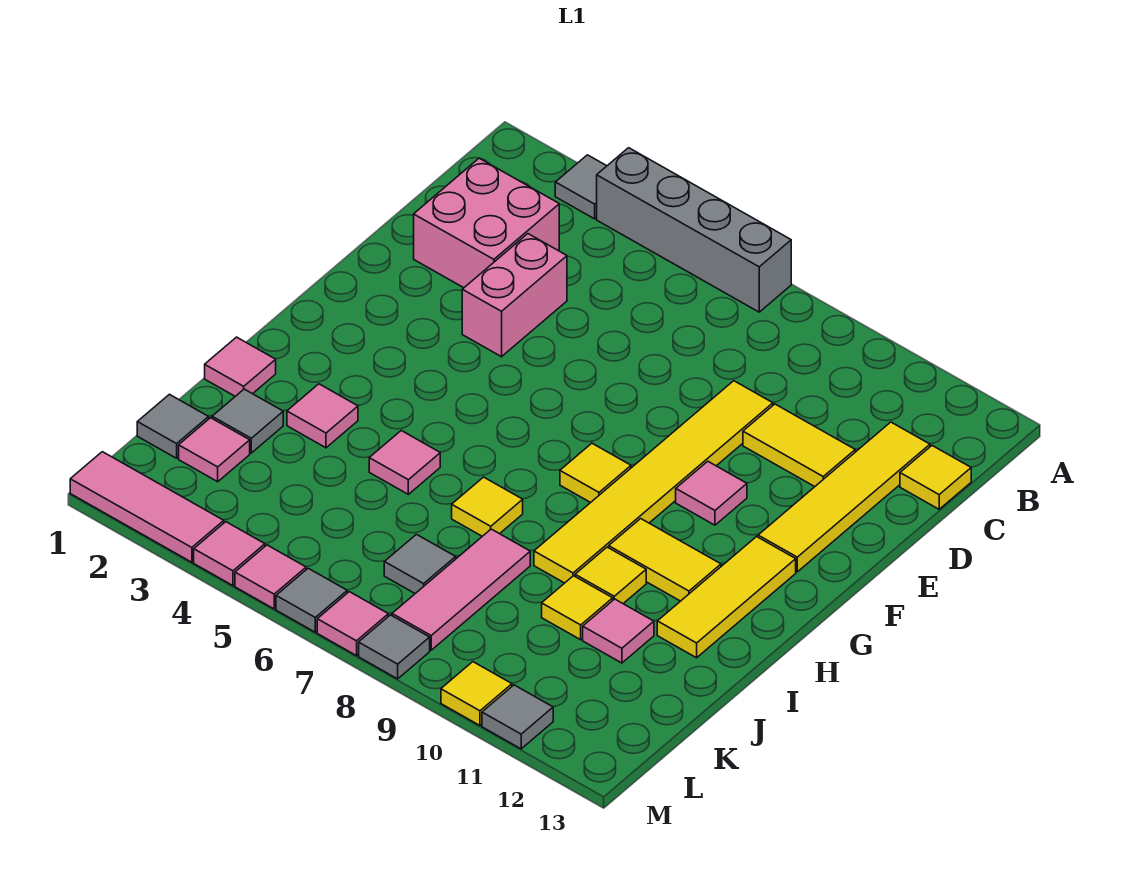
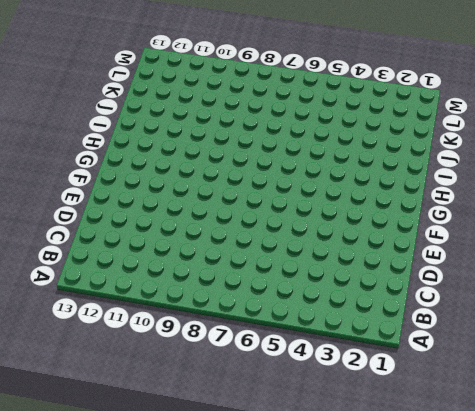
none -> grey tile A3 level 1
none -> grey brick A4:A7 level 1
none -> pink brick C2:D3 level 1
none -> yellow tile C12:F12 level 1

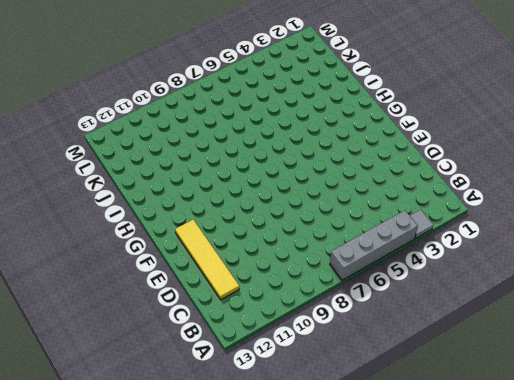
none -> pink brick C2:D3 level 1
none -> yellow tile C13 level 1
none -> pink brick D4:E4 level 1
none -> yellow tile D9:I9 level 1

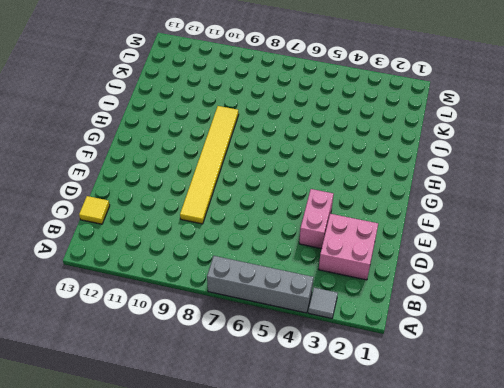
none -> yellow tile C12:F12 level 1
none -> yellow tile D10:D11 level 1
none -> pink tile F10 level 1
none -> yellow tile G8 level 1

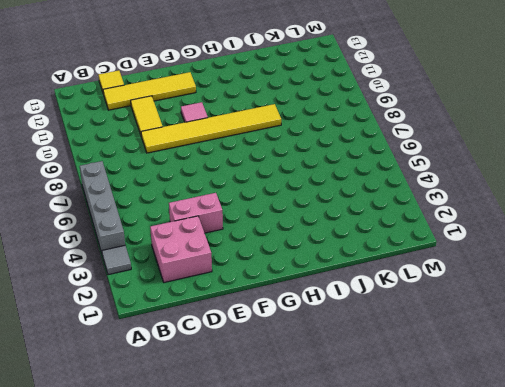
none -> yellow tile G8 level 1
none -> yellow tile G12:I12 level 1
none -> yellow tile H10:H11 level 1
none -> pink tile I1 level 1

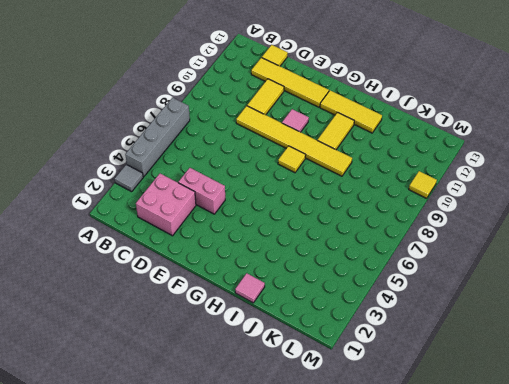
none -> pink tile I3 level 1
none -> pink tile I5 level 1
none -> yellow tile I7 level 1
none -> yellow tile I10 level 1

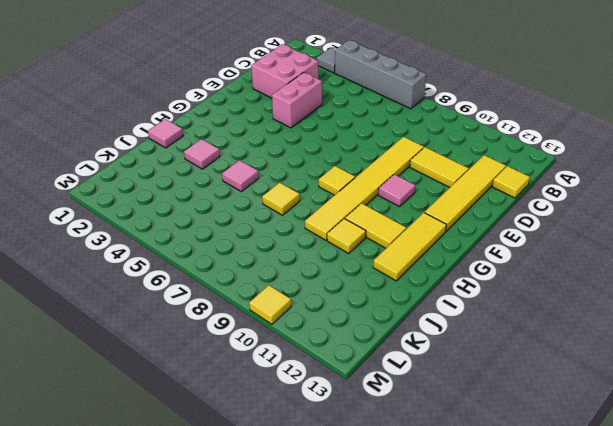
none -> grey tile J2 level 1
none -> pink tile J8:L8 level 1
none -> yellow tile J10 level 1
none -> pink tile J11 level 1

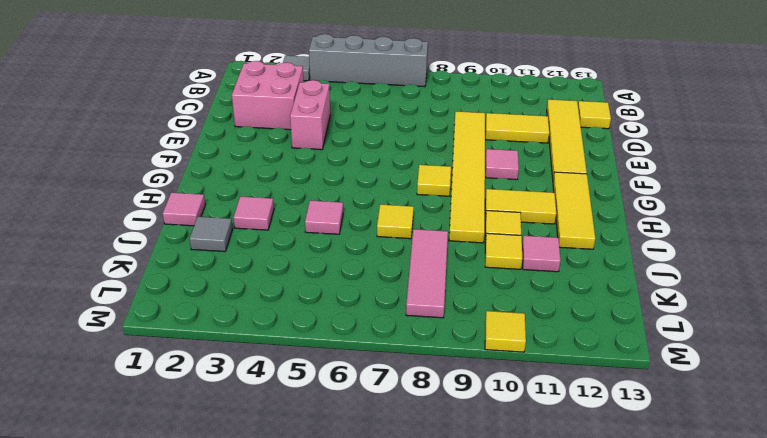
none -> grey tile K1 level 1
none -> pink tile K2 level 1
none -> grey tile K7 level 1
none -> pink tile M1:M3 level 1

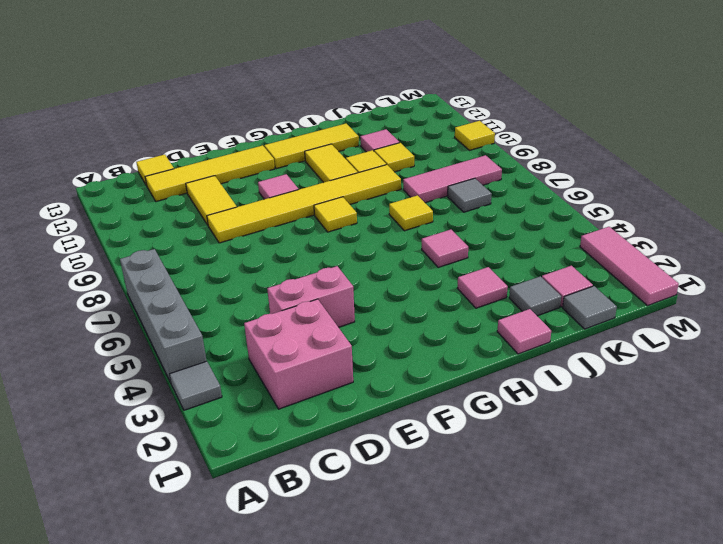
none -> pink tile M4 level 1
none -> pink tile M5 level 1
none -> grey tile M6 level 1
none -> pink tile M7 level 1

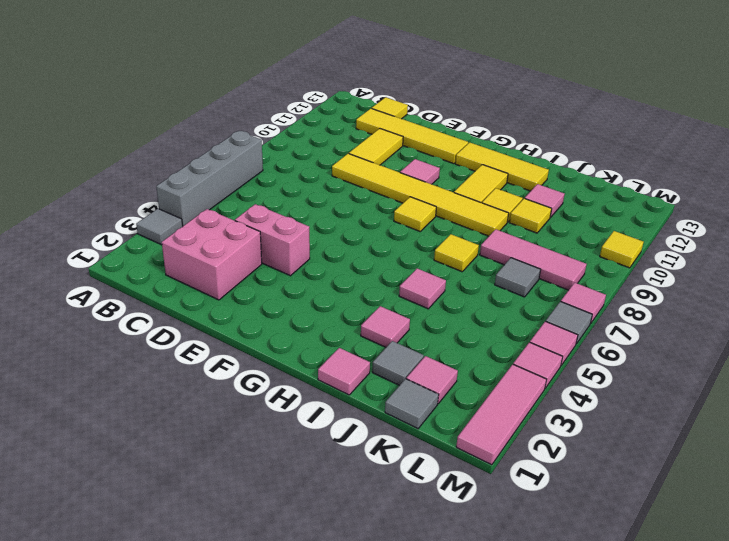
none -> grey tile M8 level 1
none -> grey tile M11 level 1

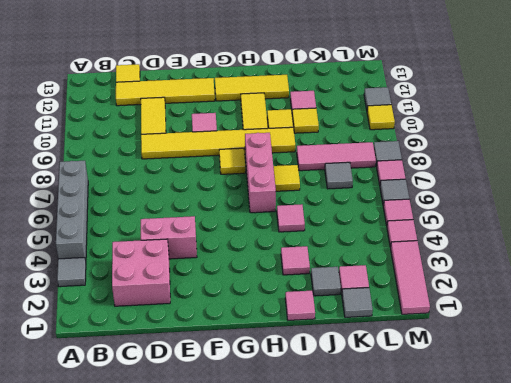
pink brick H6:H8 level 1 -> none

